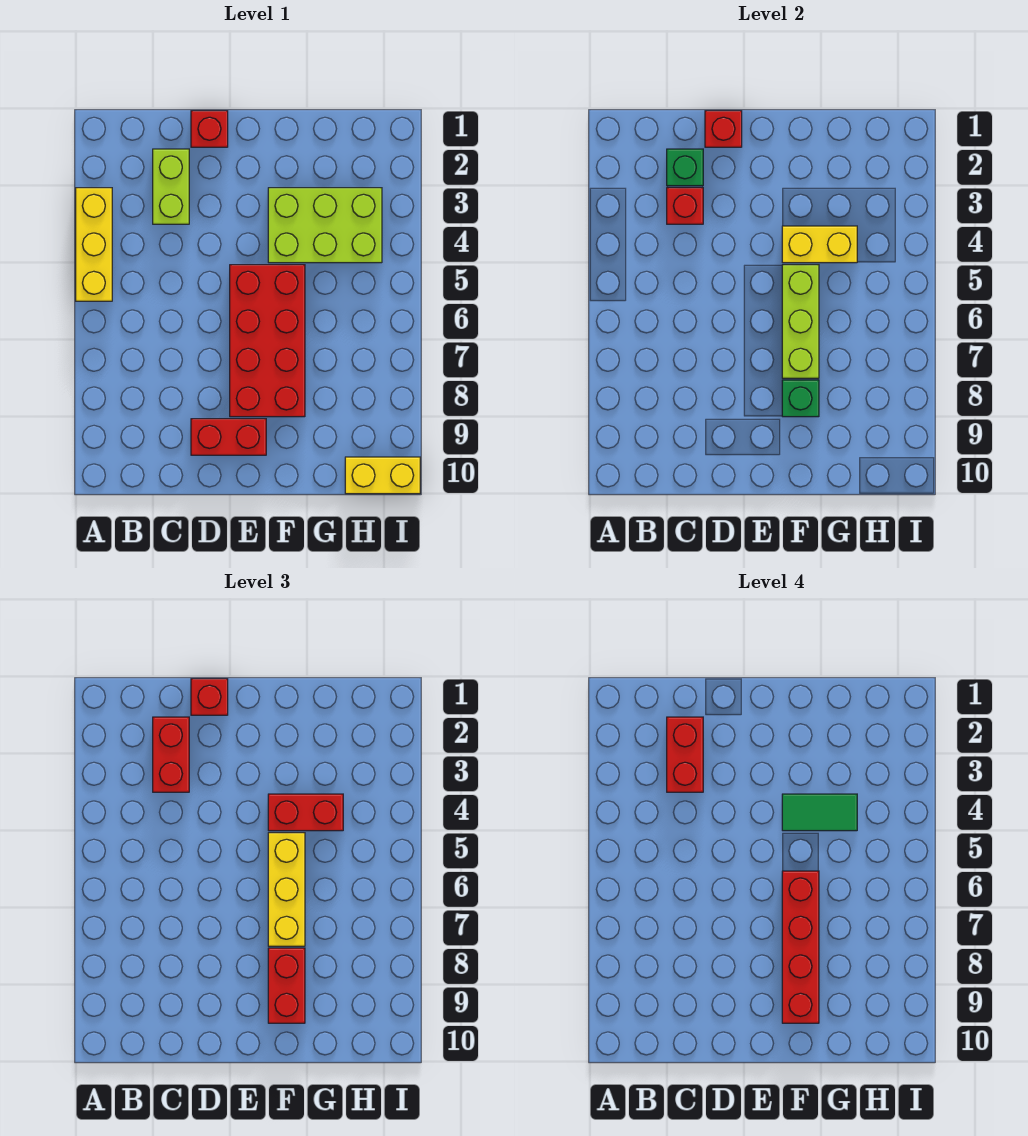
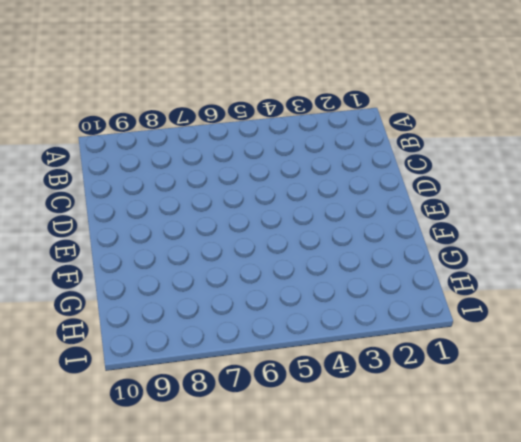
none -> yellow brick A3:A5 level 1
none -> lime brick C2:C3 level 1
none -> red brick D1 level 1

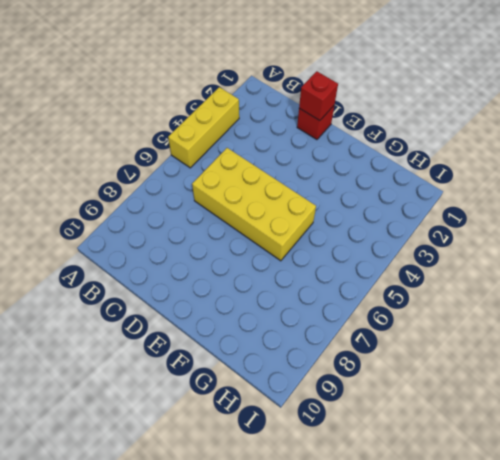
yellow brick C5:F6 level 1 -> red brick E5:F8 level 1
none -> lime brick C2:C3 level 1
none -> red brick D9:E9 level 1
none -> lime brick F3:H4 level 1

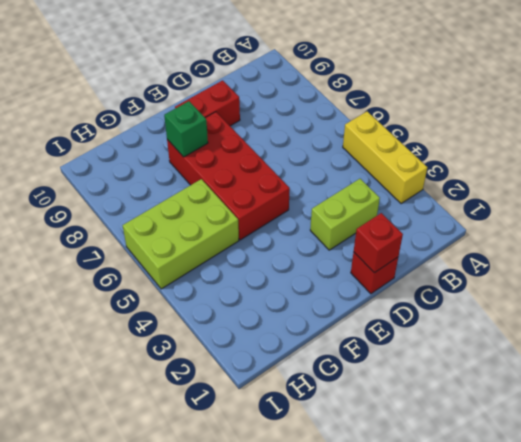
lime brick C3:D3 level 1 -> lime brick C2:C3 level 1
lime brick G5:I6 level 1 -> lime brick F3:H4 level 1
none -> yellow brick H10:I10 level 1
none -> green brick C2 level 2
none -> red brick C3 level 2

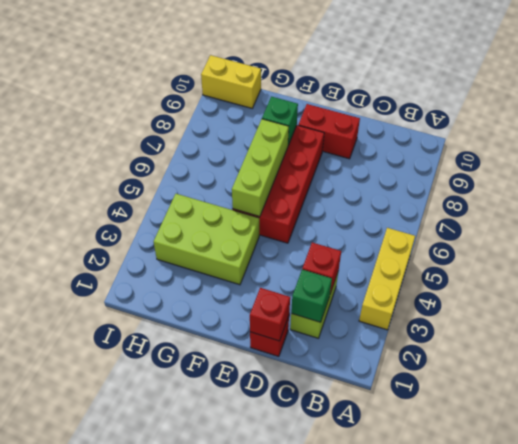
none -> yellow brick F4:G4 level 2
none -> red brick C2:C3 level 3
none -> red brick D1 level 3

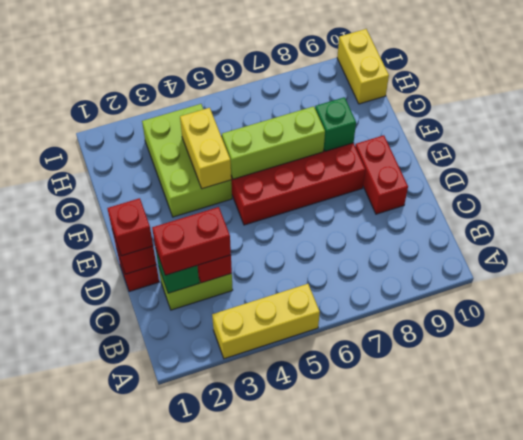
none -> red brick F4:G4 level 3
none -> yellow brick F5:F7 level 3
none -> red brick F8:F9 level 3

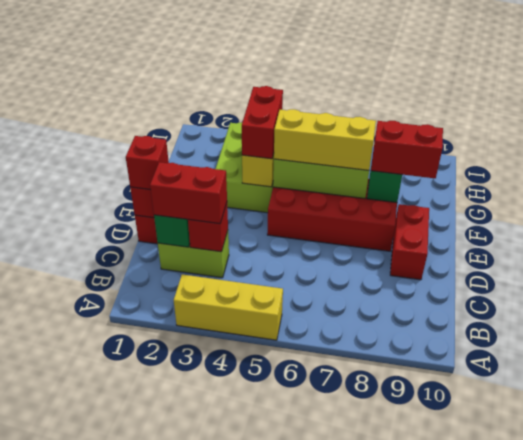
none -> yellow brick H10:I10 level 1
none -> red brick C2:C3 level 4
none -> green tile F4:G4 level 4

